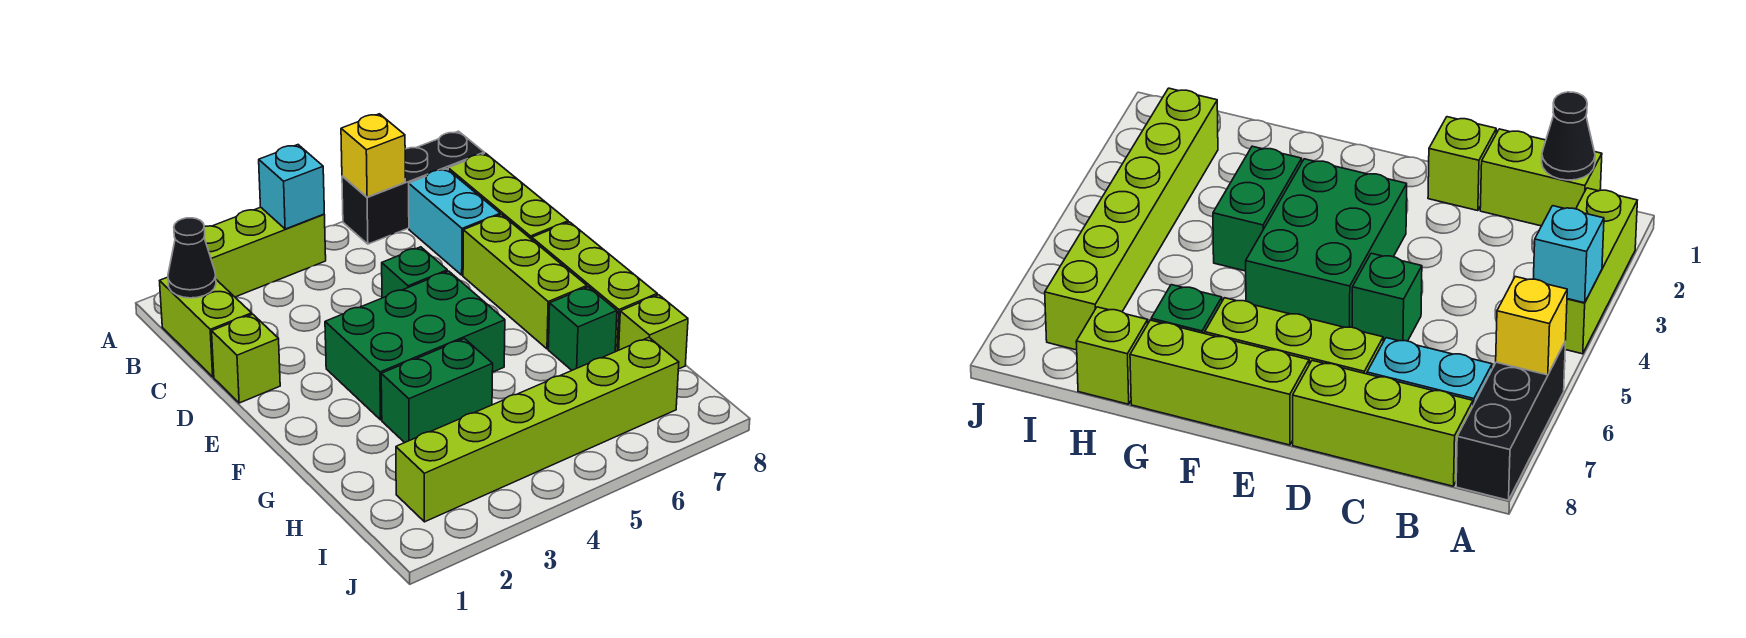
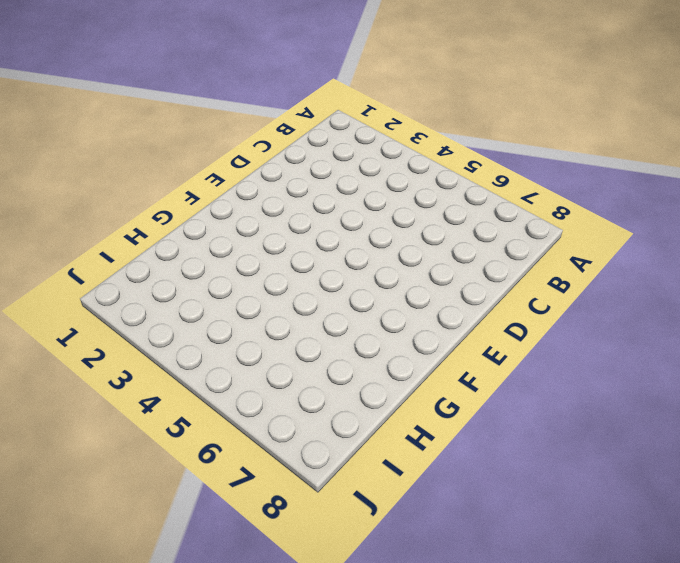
none -> lime brick A2:A4 level 1
none -> black brick A6:A8 level 1
none -> lime brick B1:C1 level 1

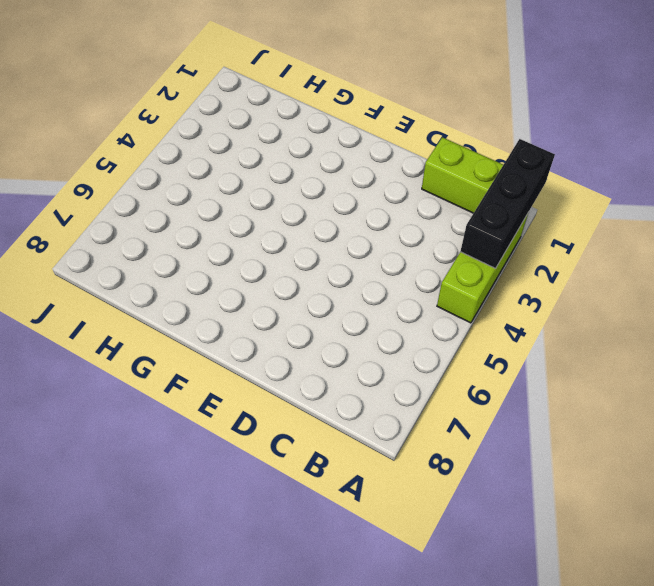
black brick A1:A3 level 2 -> black brick A6:A8 level 1
none -> cyan brick B7:C7 level 1
none -> lime brick B8:D8 level 1
none -> lime brick D1 level 1

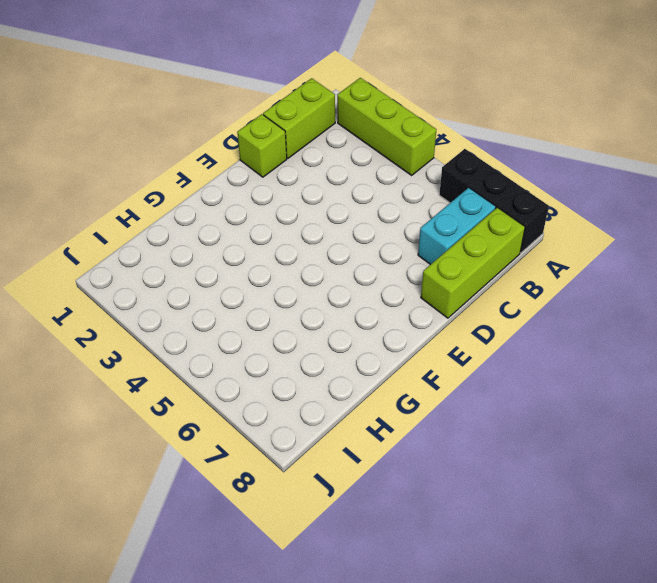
none -> green brick D5 level 1
none -> lime brick D7:F7 level 1
none -> green brick E3:F5 level 1

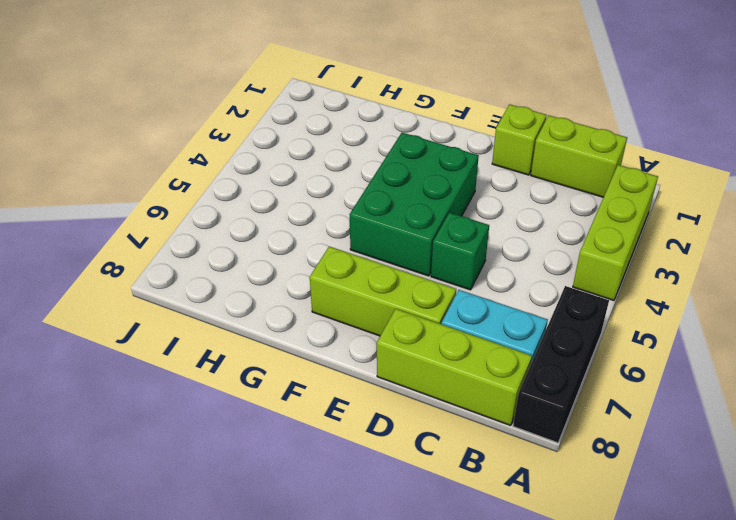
none -> lime brick E8:G8 level 1
none -> green brick G3:G4 level 1
none -> green brick G7 level 1

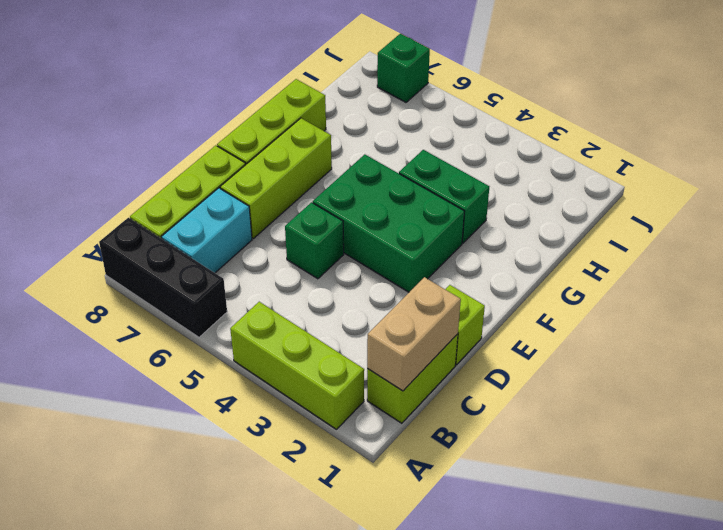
tan brick B1:C1 level 2 -> black cone B1 level 2
green brick J7 level 1 -> green brick G7 level 1
none -> lime brick H8 level 1
none -> lime brick I2:I7 level 1
none -> cyan brick A4 level 2

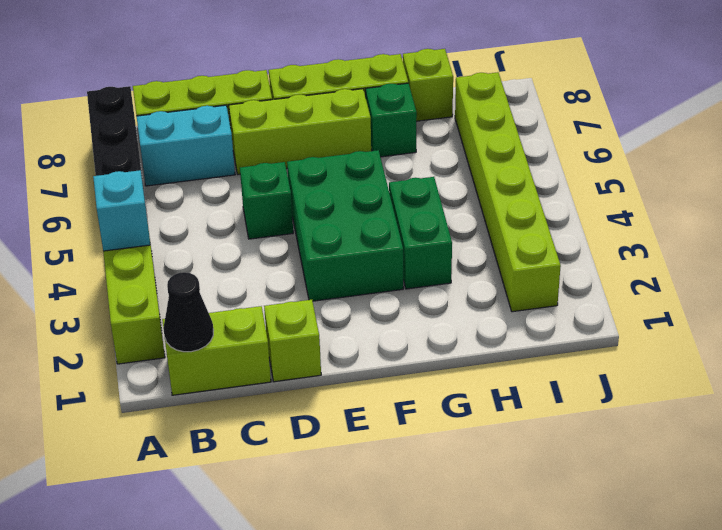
none -> yellow brick A6 level 2

